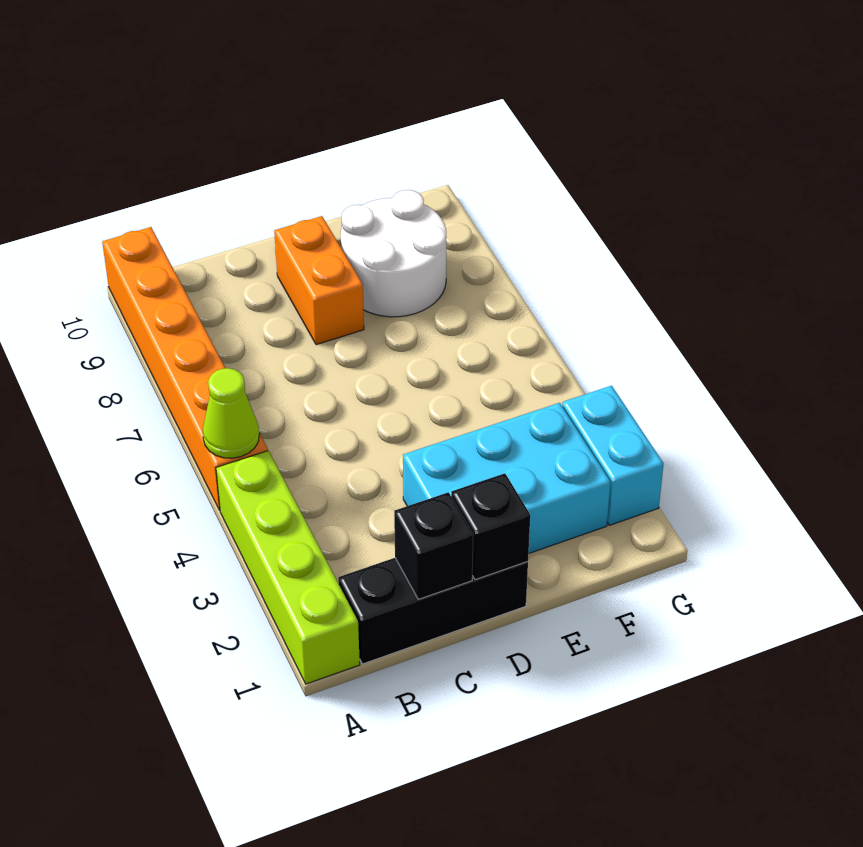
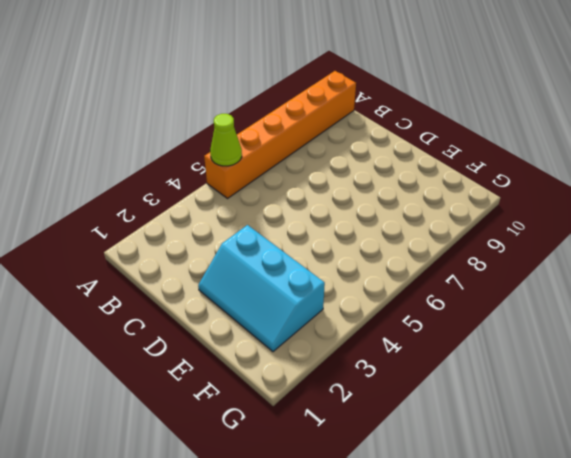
cyan slope D2:F3 level 1 top 3 -> cyan brick D2:F3 level 1
none -> lime brick A1:A4 level 1
none -> black brick B1:D1 level 1

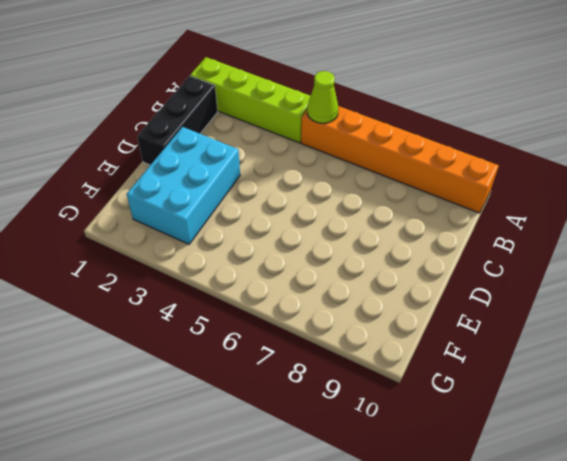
none -> orange brick D8:D9 level 1
none -> white round brick E8:F9 level 1

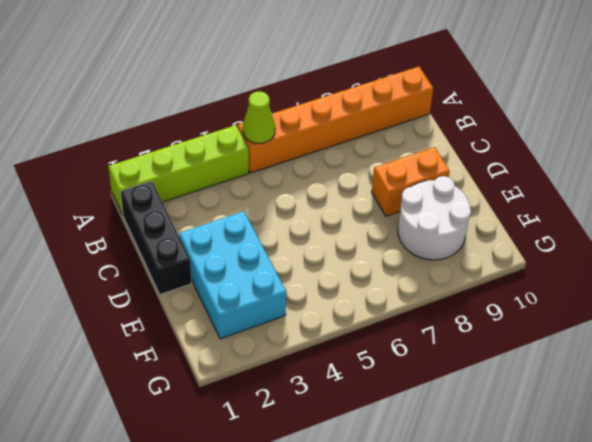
none -> cyan brick G2:G3 level 1
none -> black brick C1 level 2

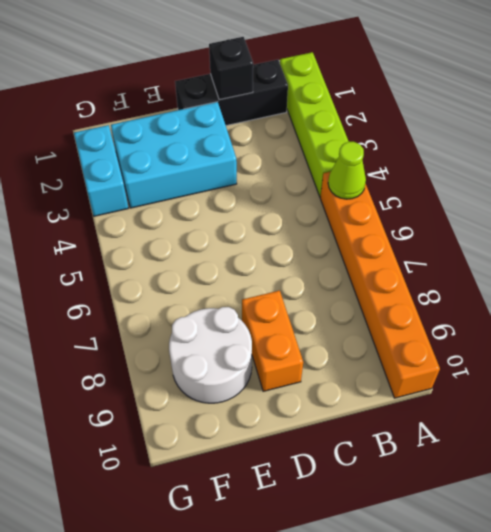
none -> black brick D1 level 2

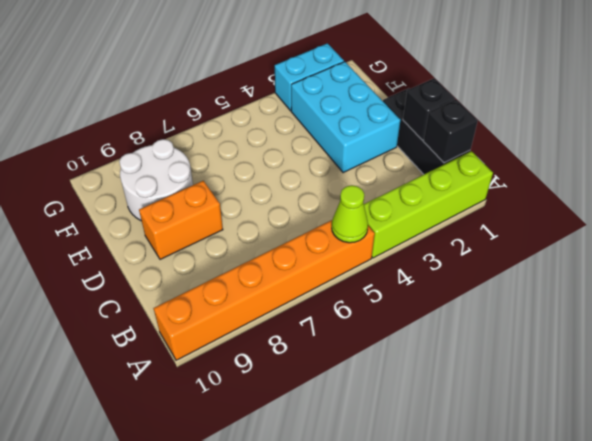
black brick B1 level 2 -> black brick D1 level 2

